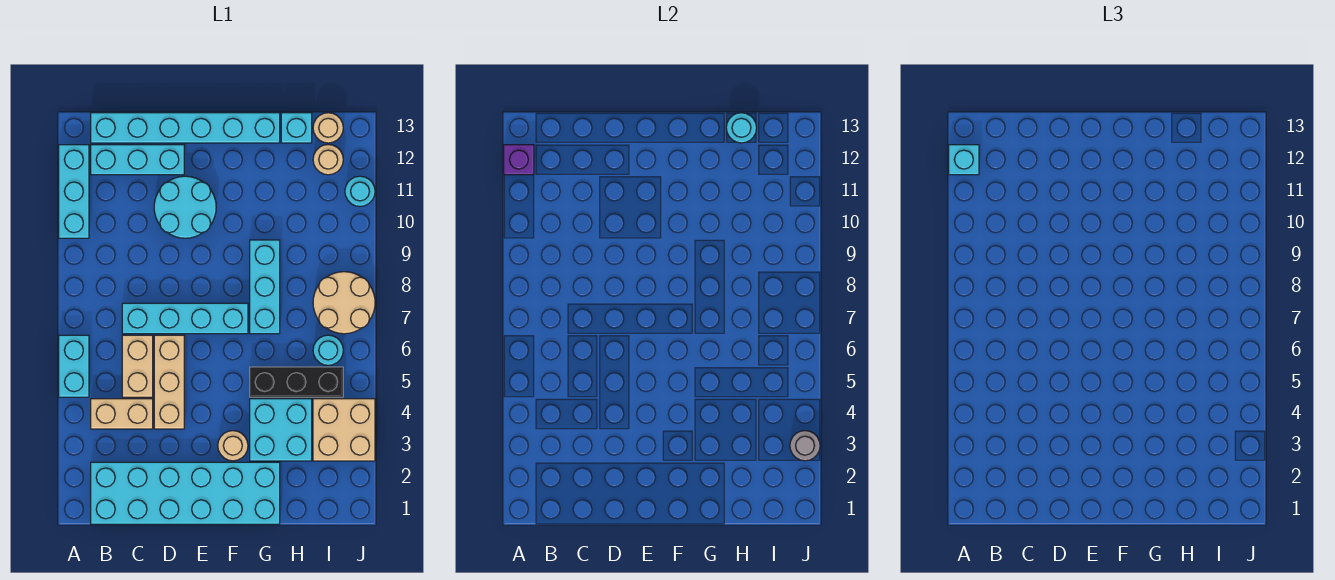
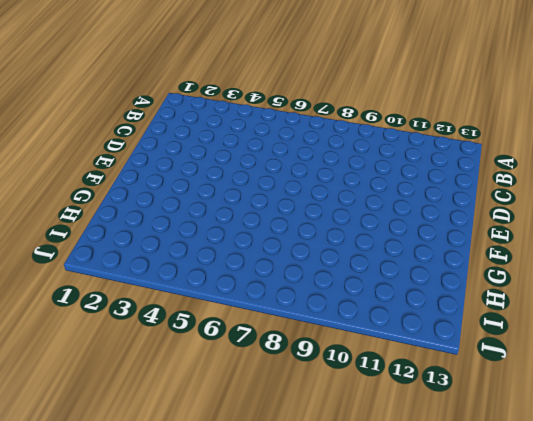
none -> cyan brick A5:A6 level 1
none -> cyan brick A10:A12 level 1
none -> cyan brick B1:G2 level 1

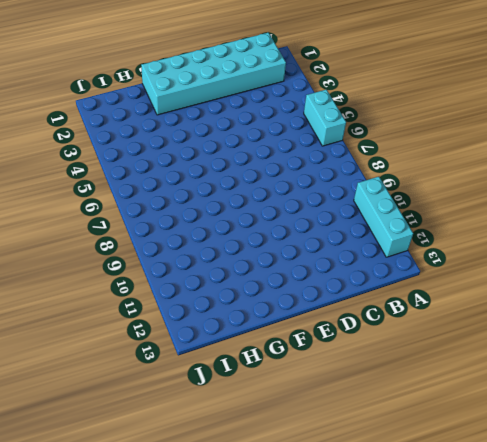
none -> tan brick B4:C4 level 1
none -> cyan brick B12:D12 level 1
none -> cyan brick B13:G13 level 1

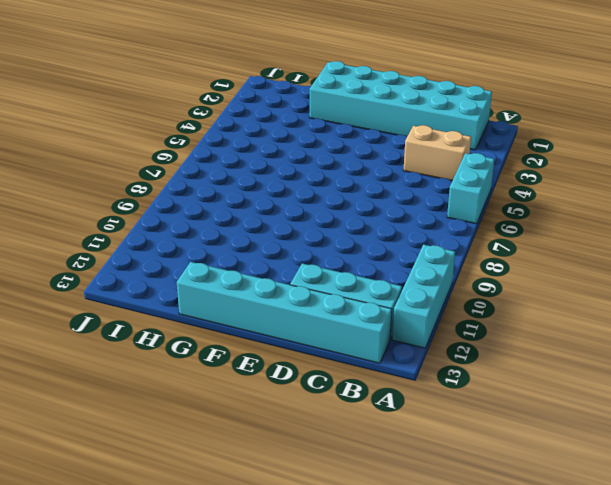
none -> tan brick C5:C6 level 1
none -> cyan brick C7:F7 level 1
none -> tan brick D4:D6 level 1

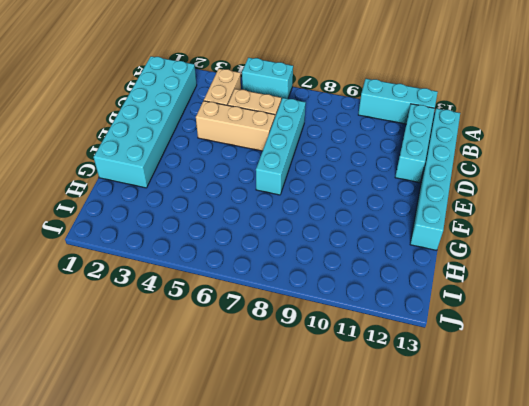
none -> cyan round brick D10:E11 level 1
none -> tan round brick F3 level 1
none -> cyan brick G3:H4 level 1

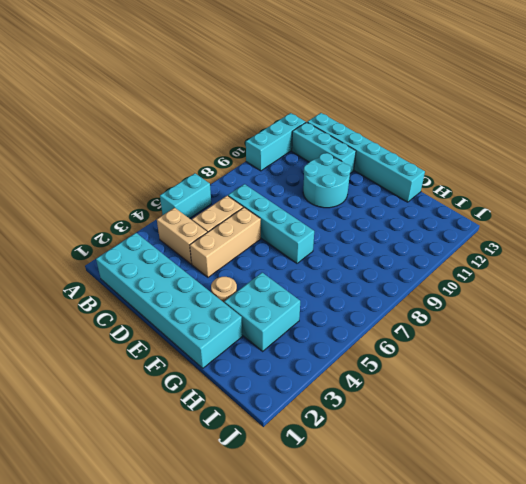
none -> black brick G5:I5 level 1
none -> cyan brick G7:G9 level 1
none -> cyan brick H13 level 1

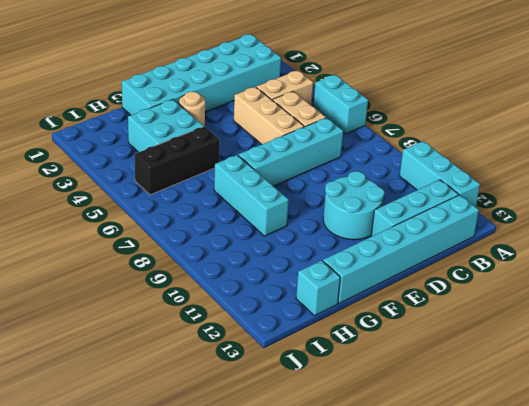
none -> tan brick I3:J4 level 1
none -> cyan round brick I6 level 1
none -> tan round brick I7:J8 level 1

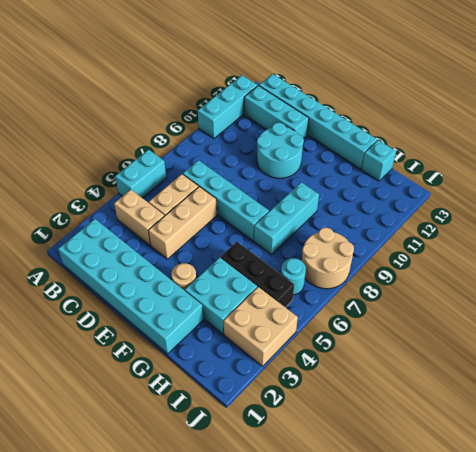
none -> tan round brick I12 level 1
none -> tan round brick I13 level 1
none -> cyan round brick J11 level 1

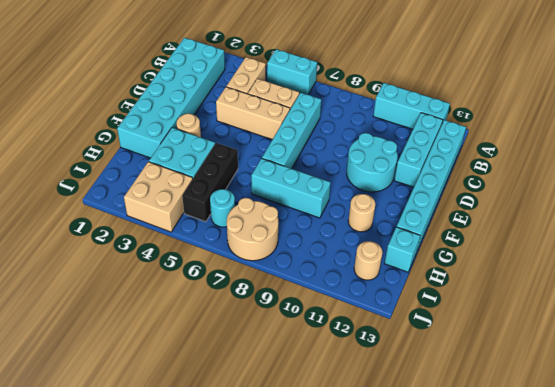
tan round brick G11 level 1 -> tan round brick I13 level 1
none -> cyan round brick J11 level 1
none -> purple brick A12 level 2
none -> cyan round brick H13 level 2

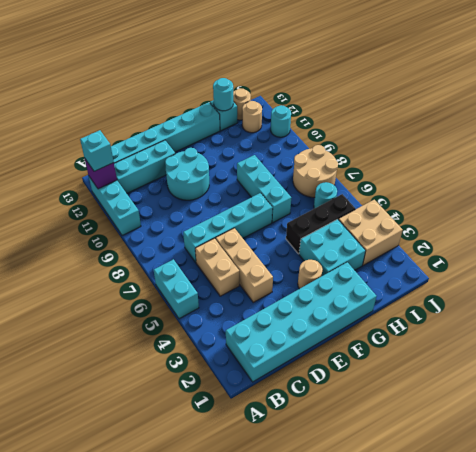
none -> tan brick B4:C4 level 1
none -> grey round brick J3 level 2

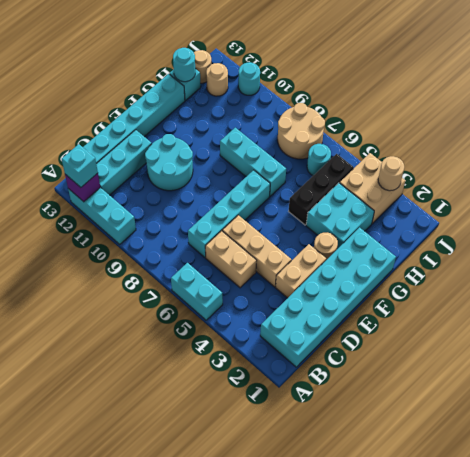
tan brick D3:E3 level 1 -> tan brick B4:C4 level 1
tan round brick J3 level 2 -> grey round brick J3 level 2

